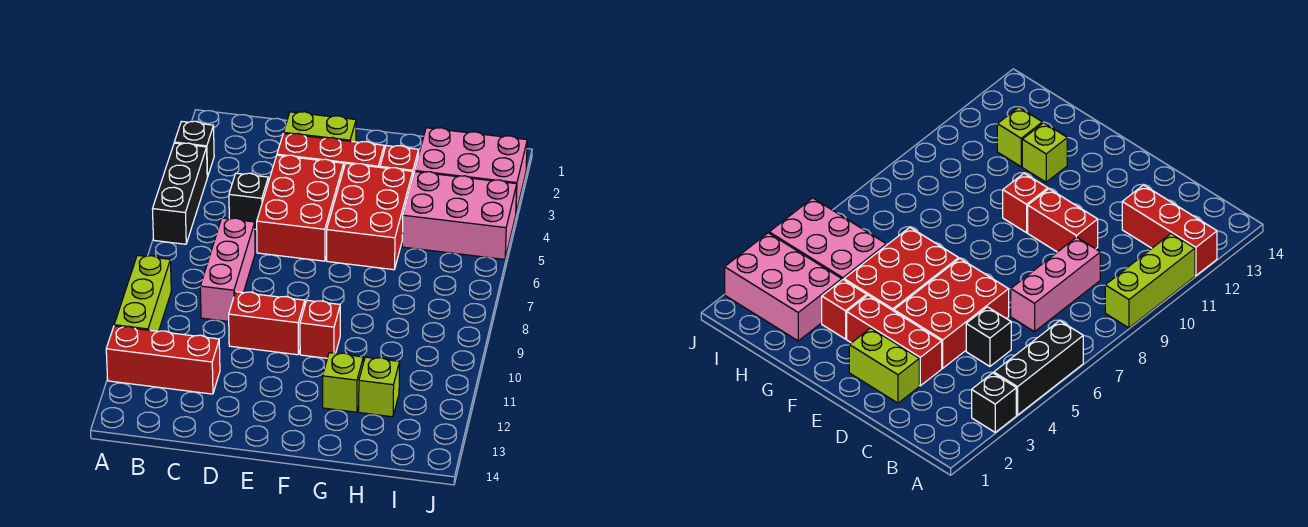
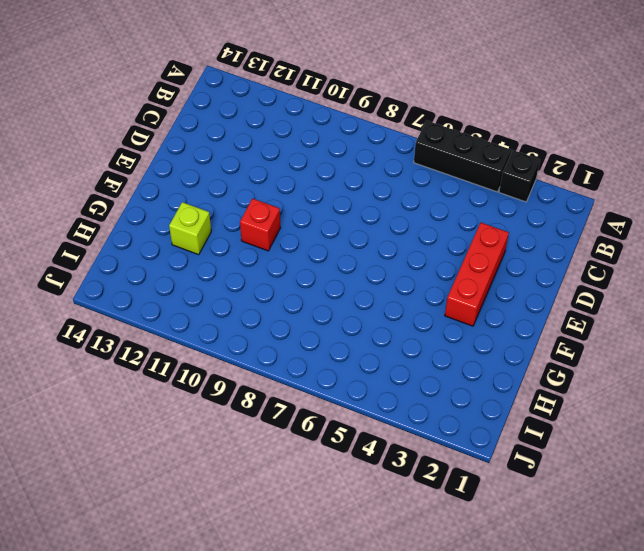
none -> lime brick A9:A11 level 1
none -> red brick A12:C12 level 1
none -> black brick C5 level 1

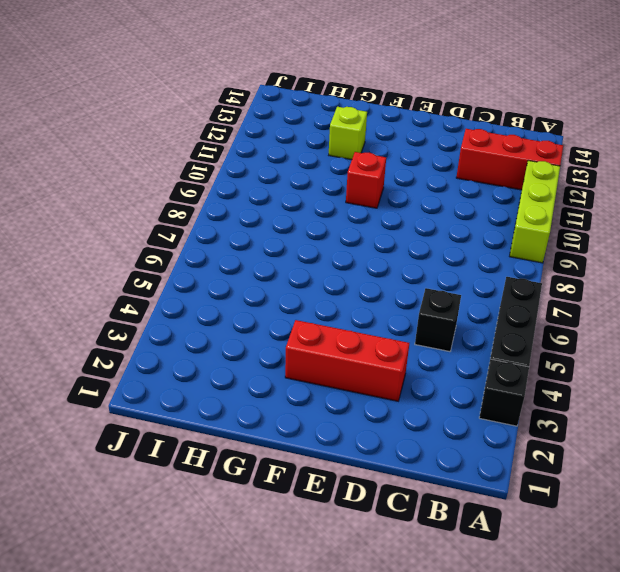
none -> pink brick C7:C9 level 1
none -> lime brick D2:E2 level 1
none -> red brick D4:E6 level 1

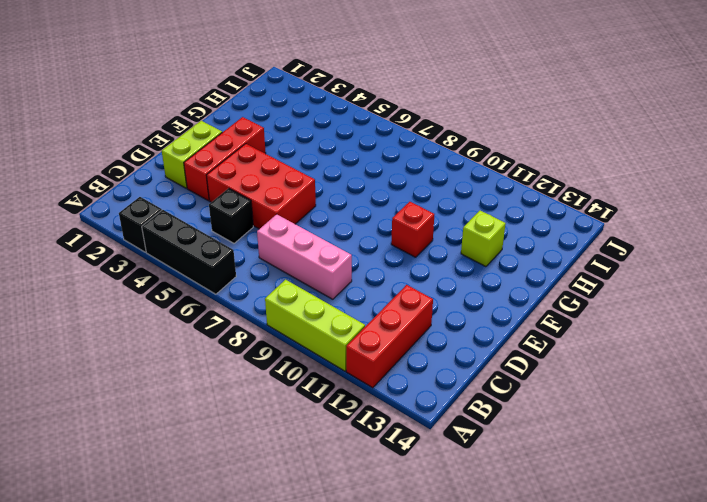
none -> red brick D10:E10 level 1
none -> red brick F4:G6 level 1
none -> red brick G3 level 1

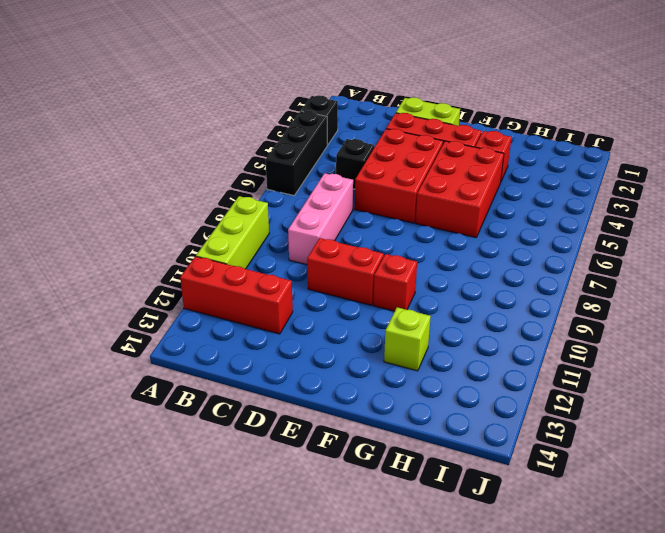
none -> pink brick H2:J3 level 1
none -> pink brick H4:J5 level 1
none -> lime brick H12 level 1

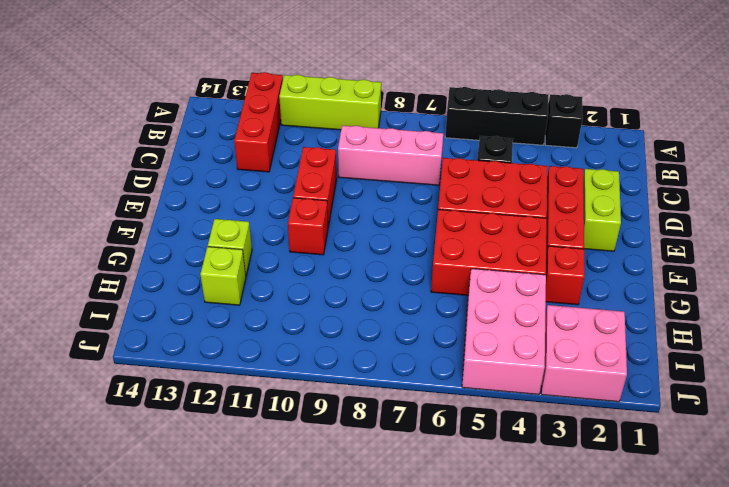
pink brick I2:J3 level 1 -> pink brick H2:J3 level 1

